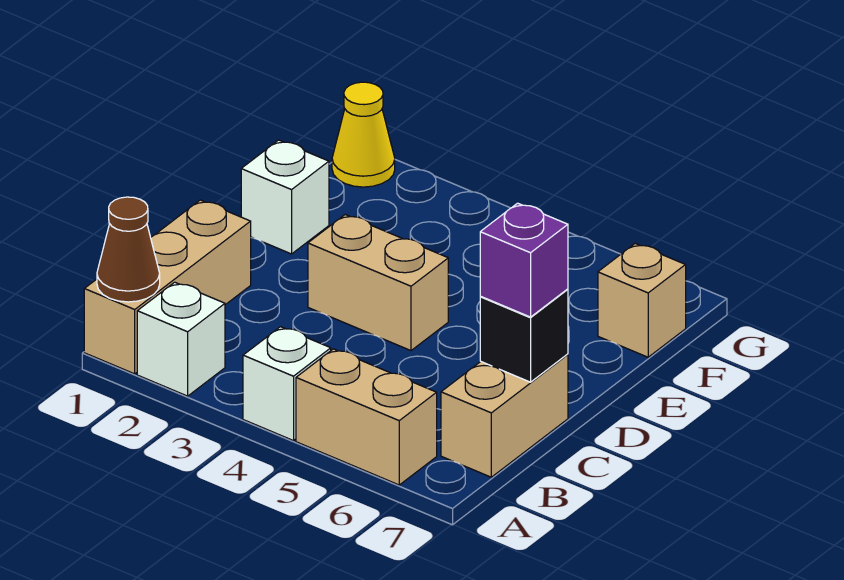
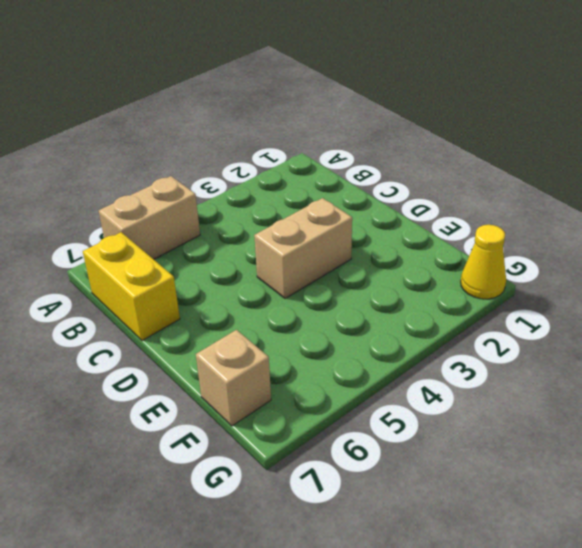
yellow brick B7:C7 level 1 -> tan brick B7:C7 level 1
none -> tan brick A1:C1 level 1
none -> white brick A2 level 1
none -> white brick A4 level 1

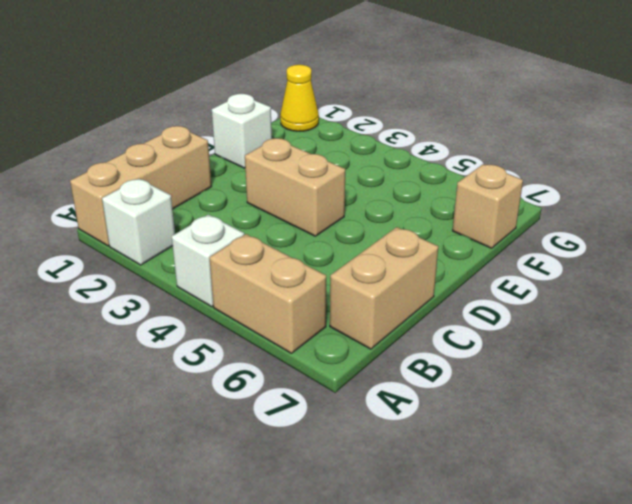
none -> brown cone A1 level 2
none -> black brick C7 level 2
none -> purple brick C7 level 3

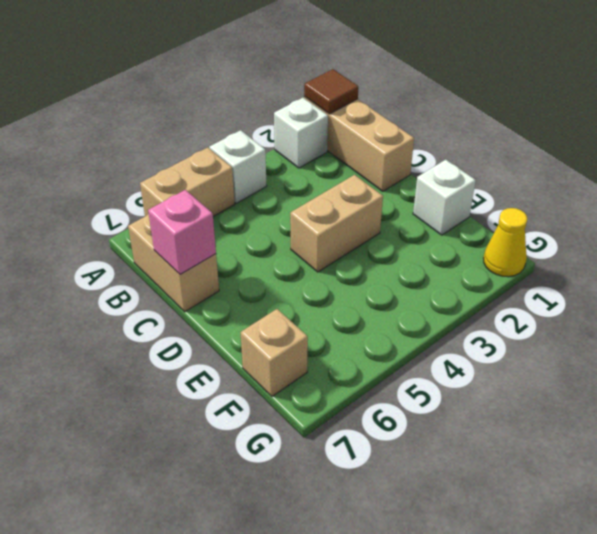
brown tile A1 level 2 -> brown cone A1 level 2
pink brick C7 level 2 -> black brick C7 level 2
none -> purple brick C7 level 3

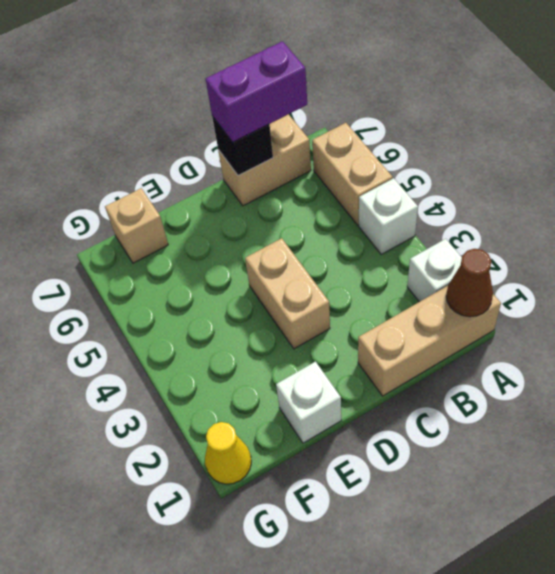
purple brick B7:C7 level 3 -> purple brick C7 level 3

